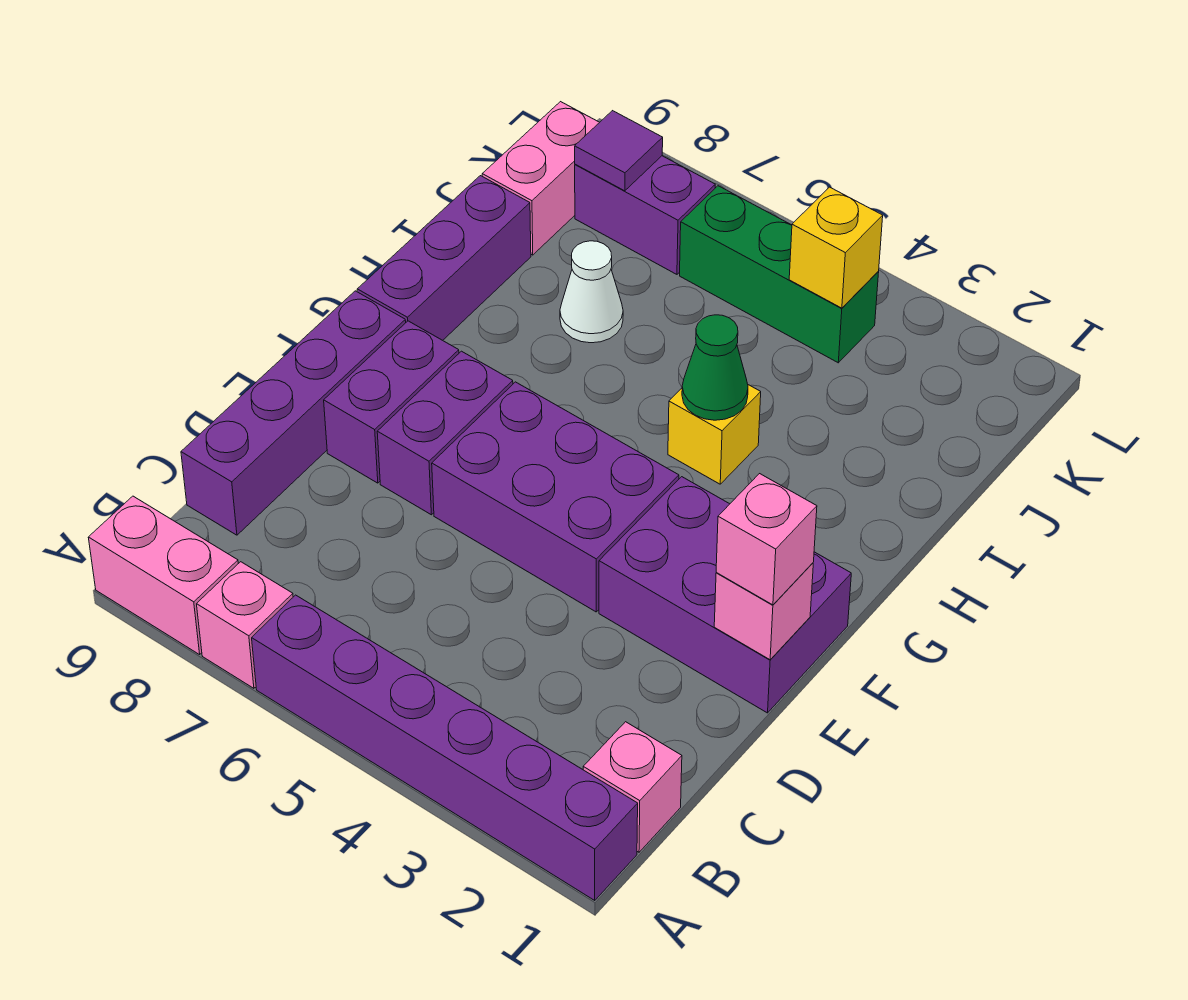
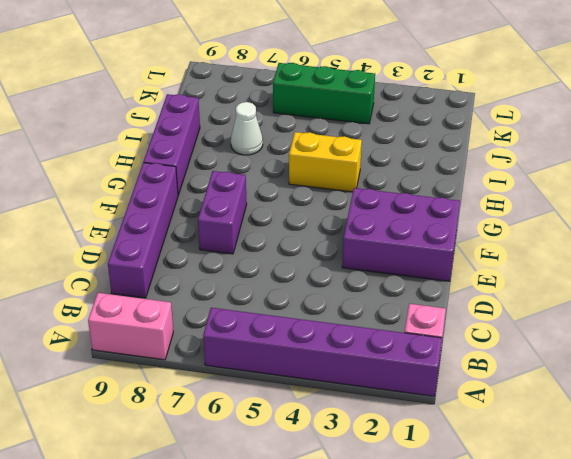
yellow brick H4:H5 level 1 -> yellow brick H4 level 1
none -> pink brick A7 level 1
none -> purple brick E4:F6 level 1
none -> purple brick E8:F8 level 1

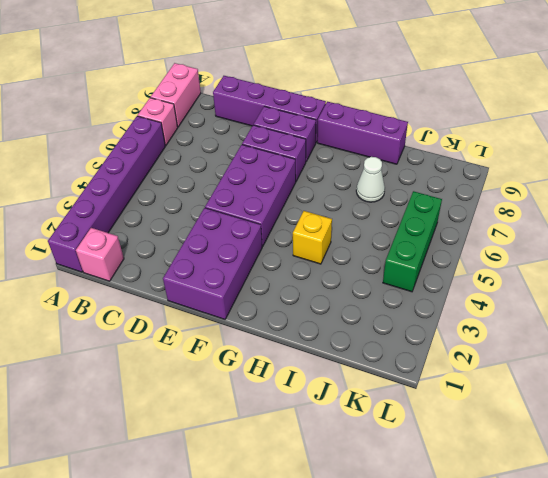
none -> pink brick J9:K9 level 1
none -> purple brick K7:K8 level 1
none -> pink brick E1 level 2

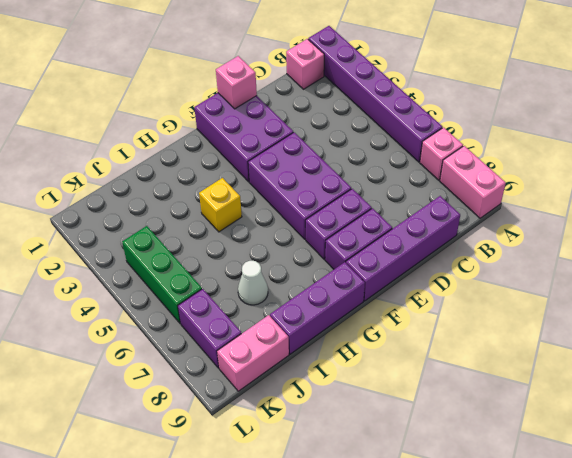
none -> green cone H4 level 2
none -> yellow brick K4 level 2
none -> purple tile K8 level 2

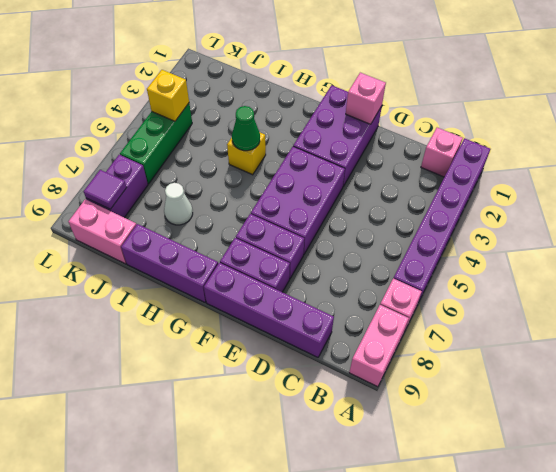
none -> pink brick E1 level 3

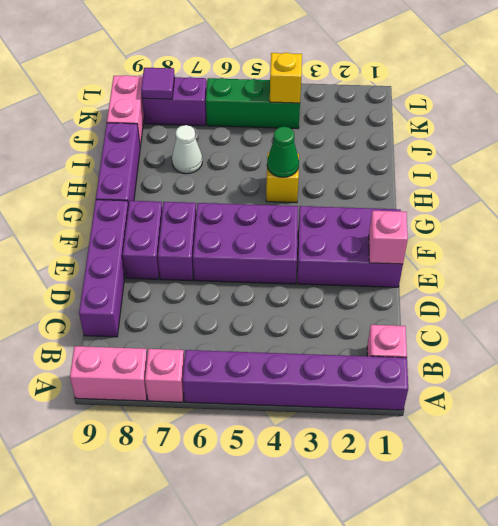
none -> pink brick E1 level 3

